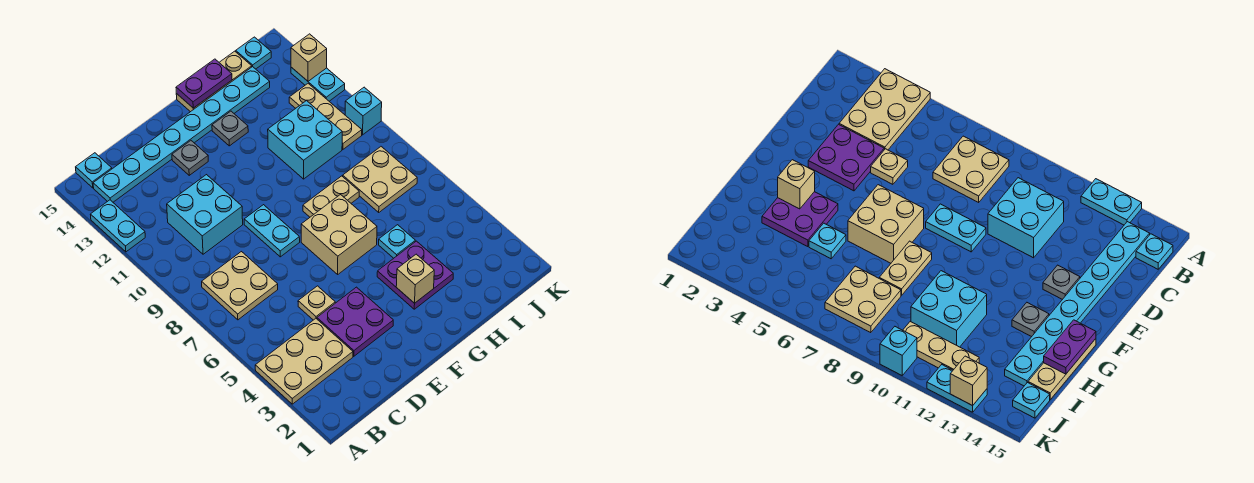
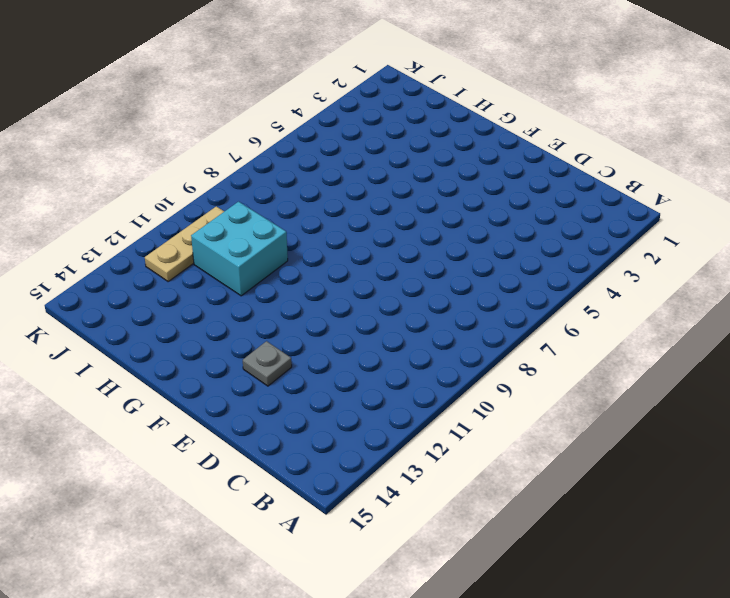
none -> tan plate A3:C4 level 1
none -> cyan plate A12:A13 level 1
none -> tan plate B7:C8 level 1

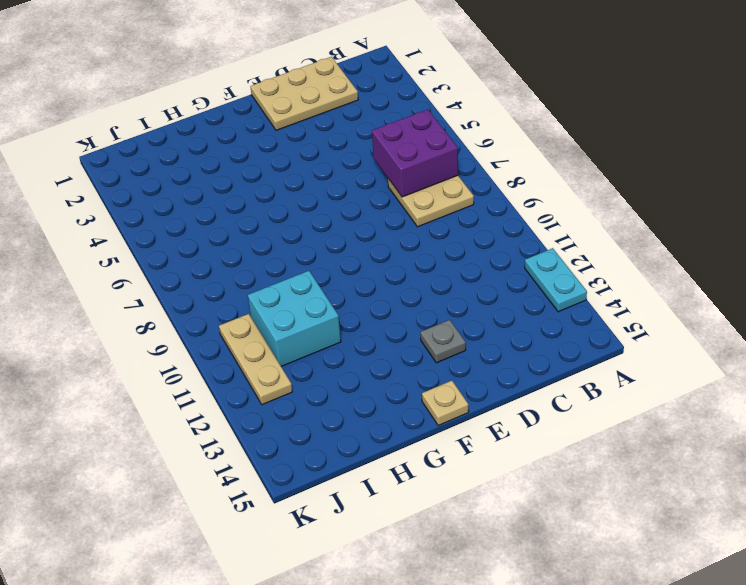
purple brick B6:C7 level 2 -> none
tan plate C1:E2 level 1 -> tan plate A3:C4 level 1
tan plate F15 level 1 -> tan plate D5 level 1
none -> cyan plate B14:I14 level 1
none -> cyan plate B15 level 1
none -> cyan brick C10:D11 level 1

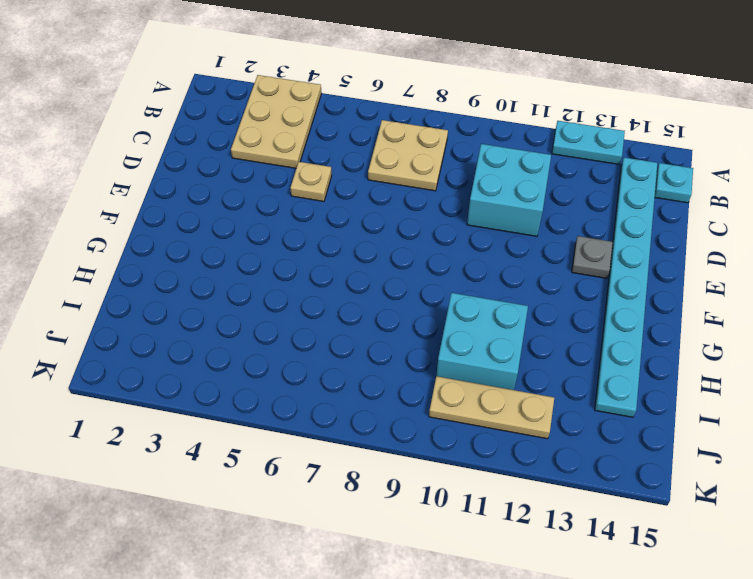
none -> purple plate D3:E4 level 1
none -> cyan plate E8:E9 level 1
none -> tan brick F6:G7 level 1

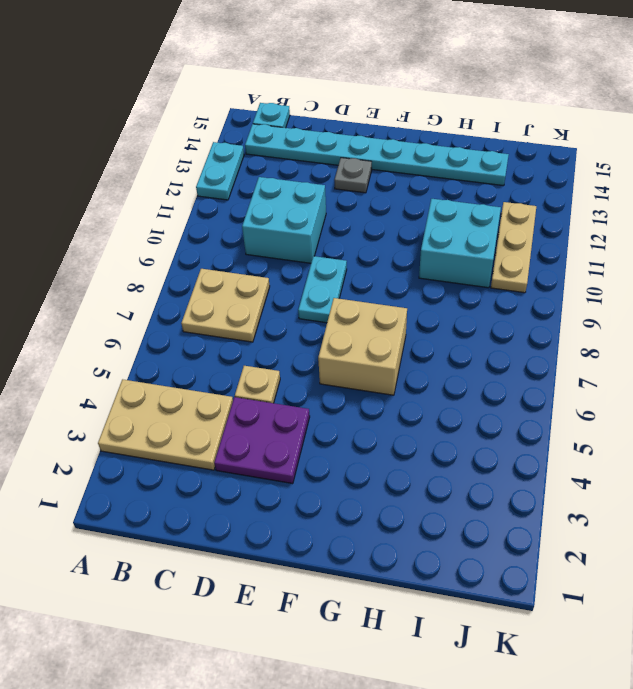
none -> purple plate G3:H4 level 1
none -> tan plate G8:H8 level 1
none -> grey plate G13 level 1

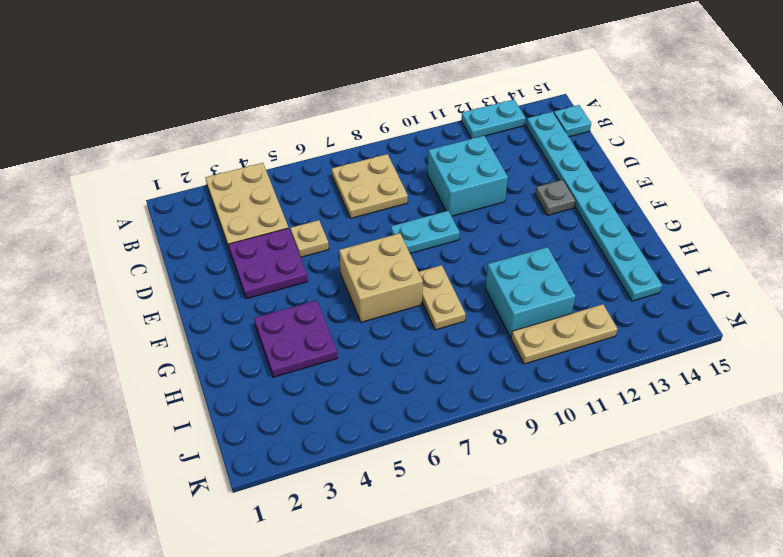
none -> grey plate G13 level 1
none -> tan plate G15:I15 level 1
none -> cyan plate H5 level 1

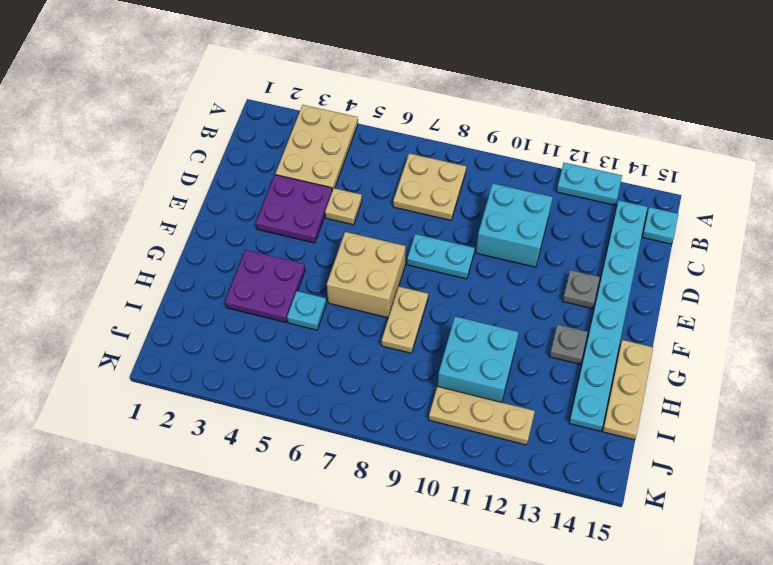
none -> tan plate I7:J8 level 1
none -> cyan plate J15 level 1
none -> cyan brick K10 level 1

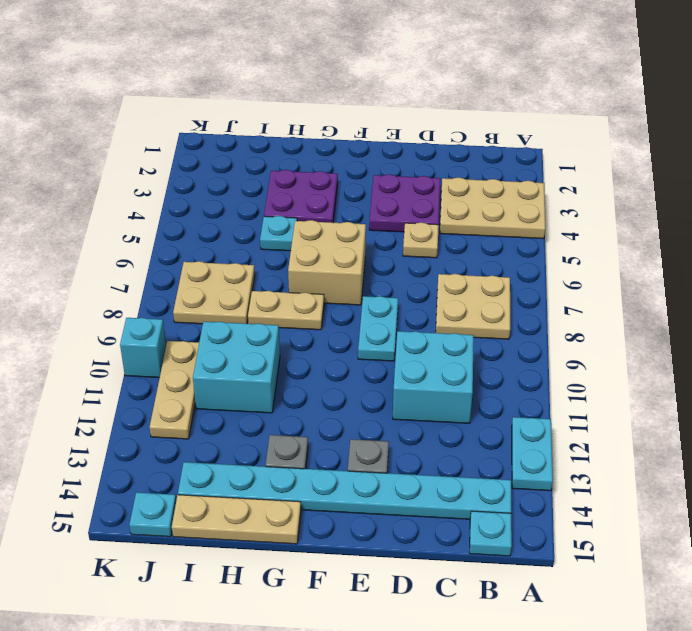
none -> cyan plate K12:K13 level 1
none -> tan brick G3 level 2
none -> purple plate G15:H15 level 2

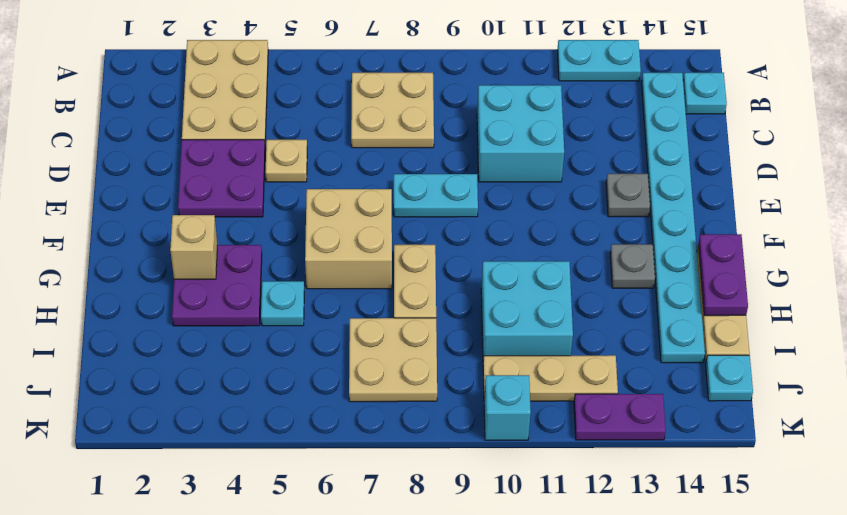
purple plate K12:K13 level 1 -> cyan plate K12:K13 level 1
none -> tan brick K13 level 2

